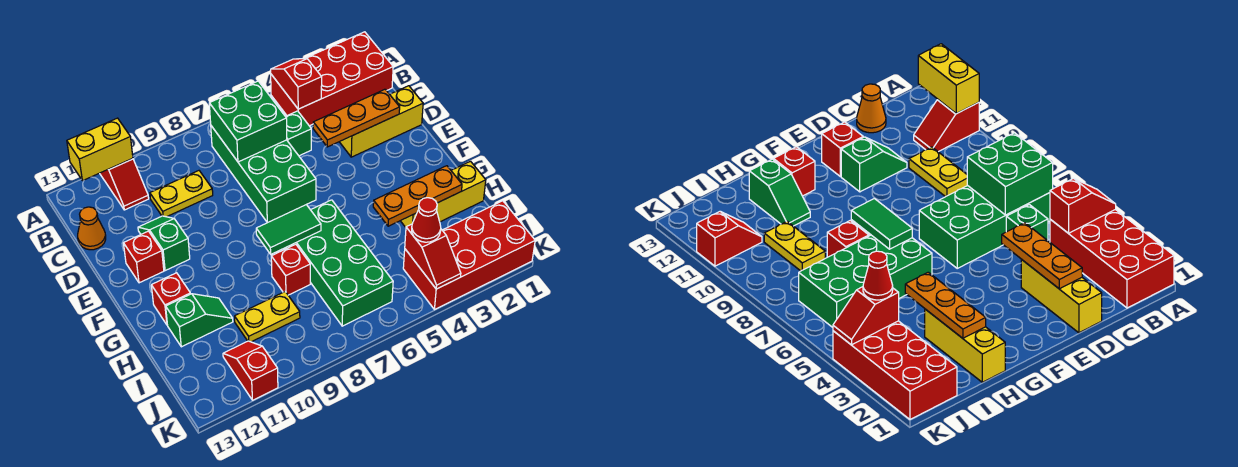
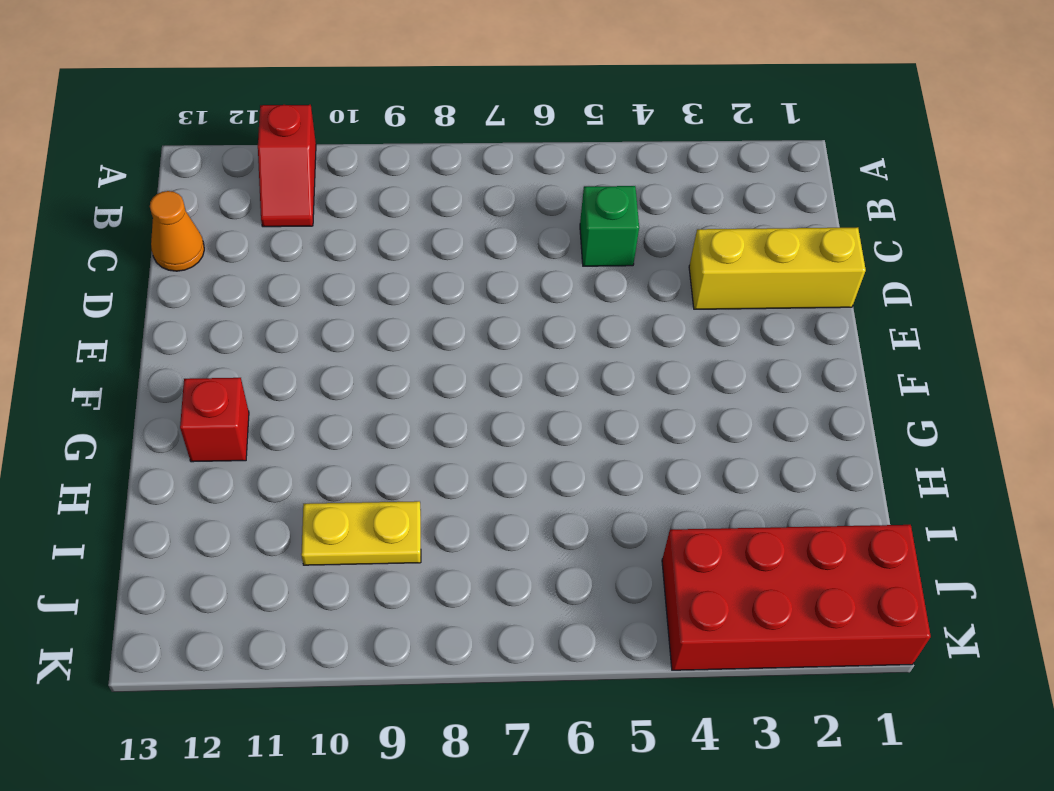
none -> red brick A1:B4 level 1
none -> green brick B6:E7 level 1
none -> yellow plate C9:C10 level 1

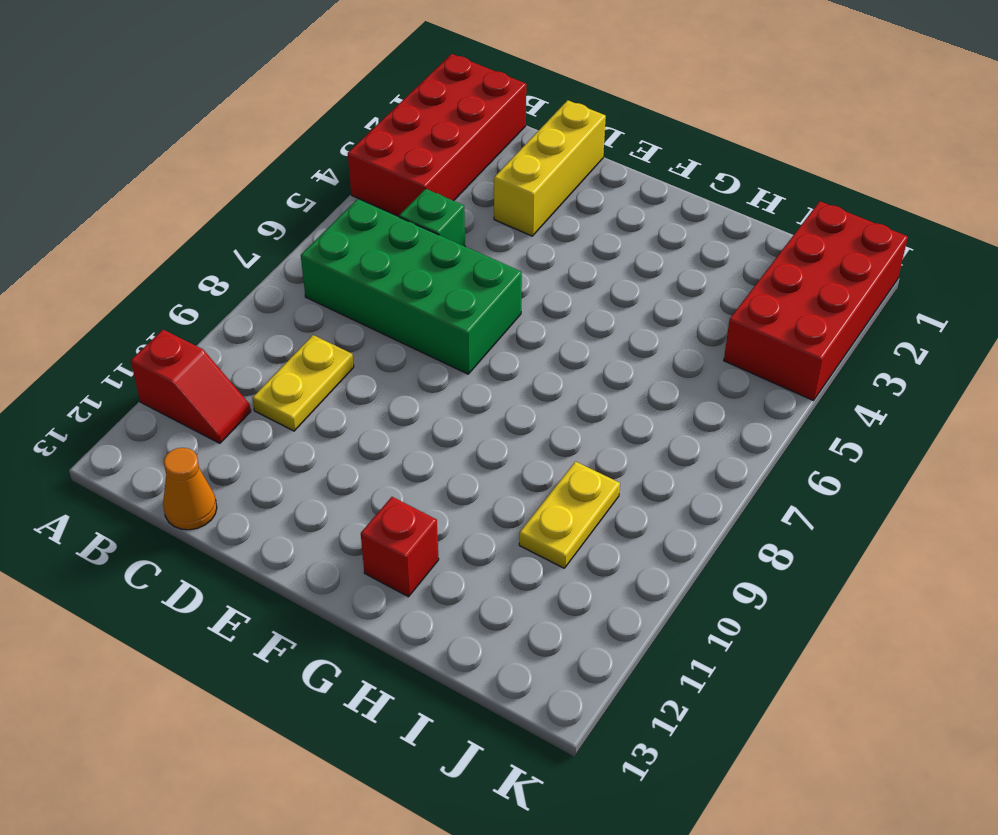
none -> green slope D11:E11 level 1 top E
none -> red brick E12 level 1
none -> green brick G6:J7 level 1

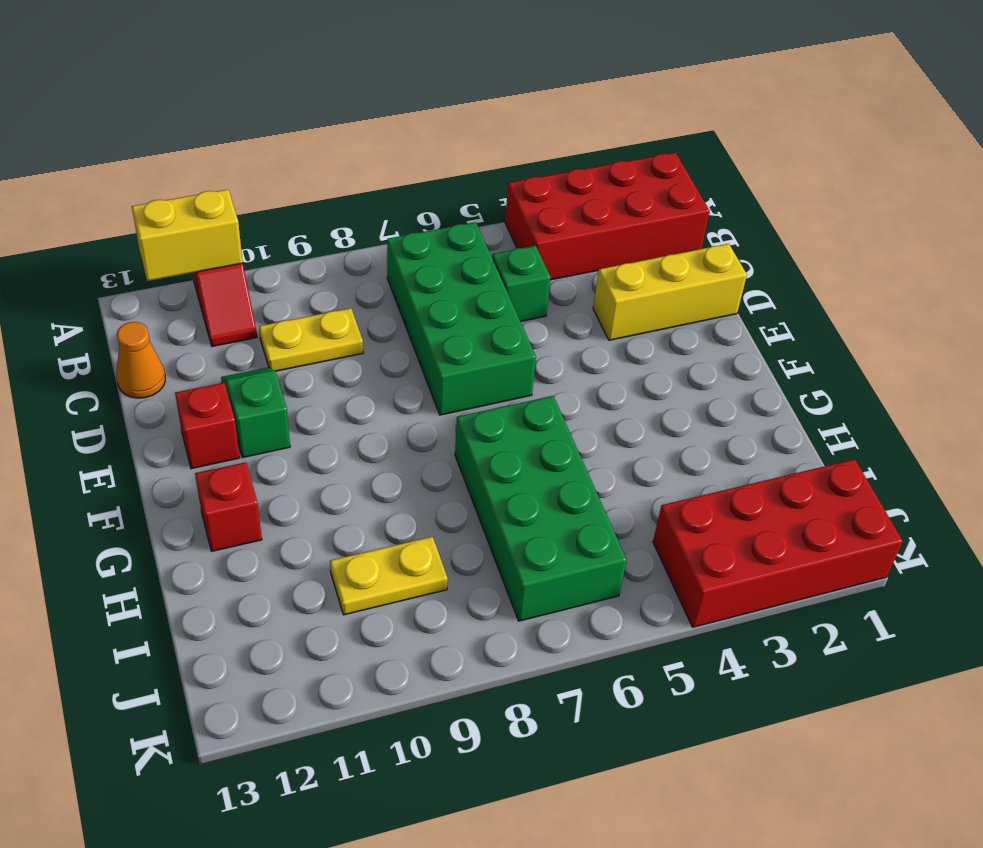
none -> yellow brick H1:H3 level 1
none -> red brick H8 level 1
none -> green slope H11:H12 level 1 top 12

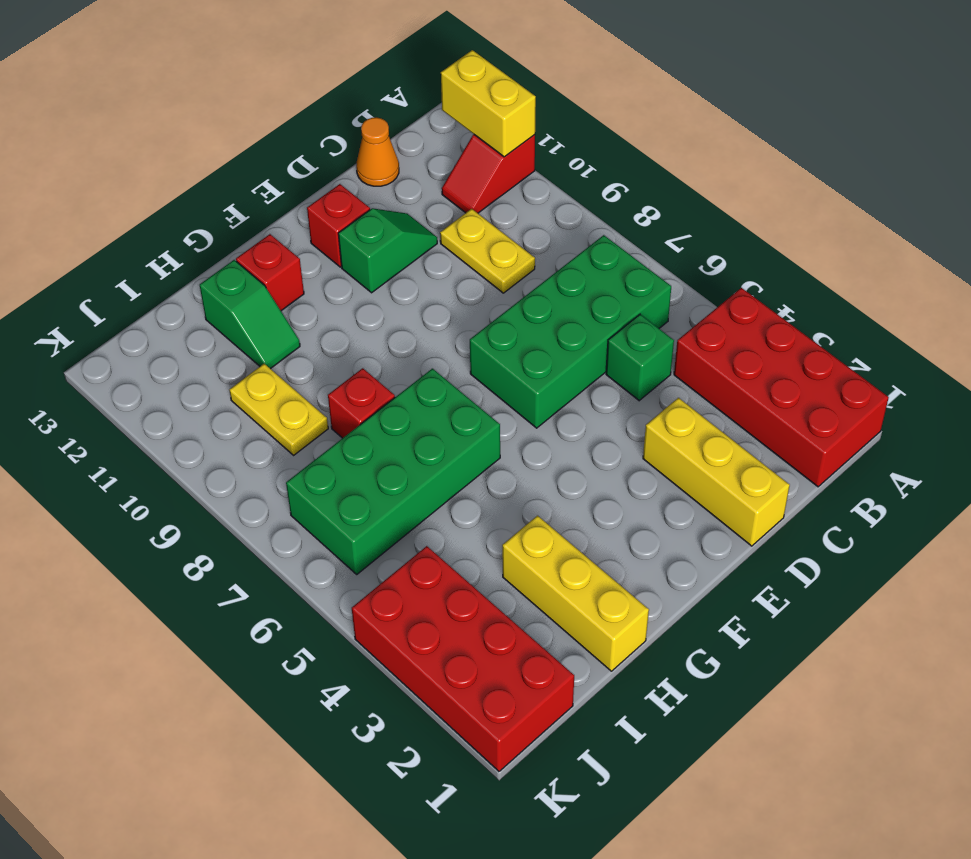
none -> red slope J11:K11 level 1 top K
none -> red slope A4:B4 level 2 top B
none -> green brick B6:C7 level 2

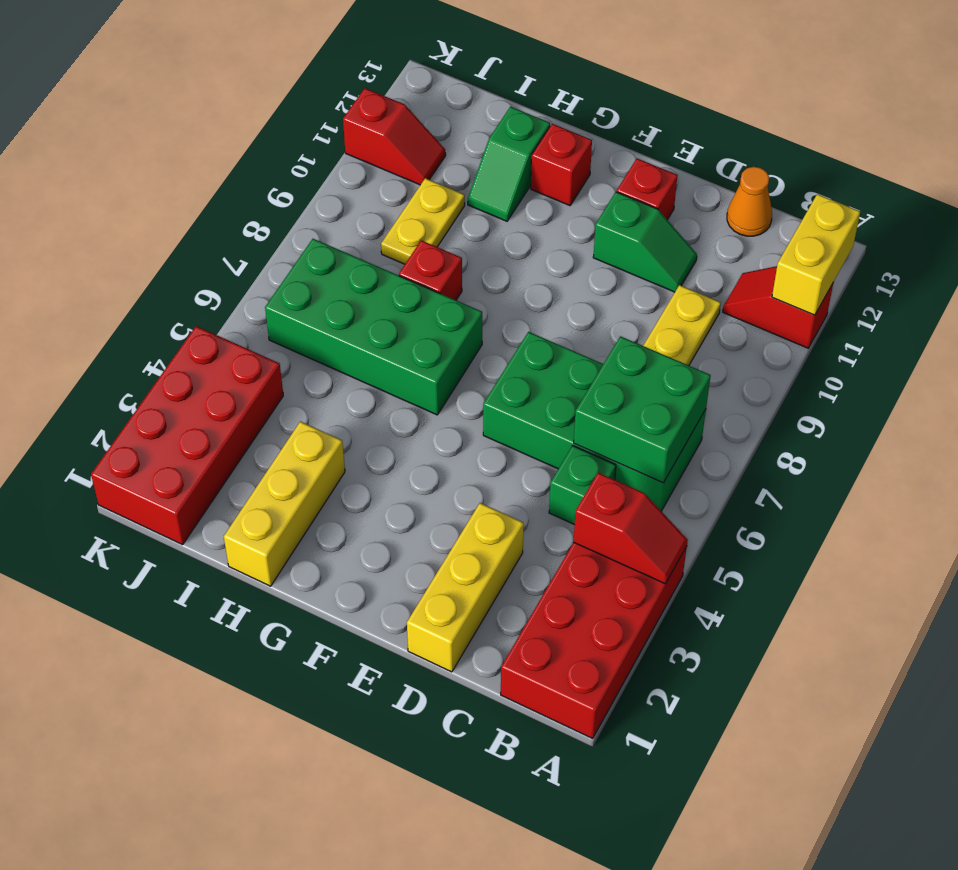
none -> orange plate D2:D4 level 2
none -> green tile G7:G8 level 2
none -> orange plate H2:H4 level 2

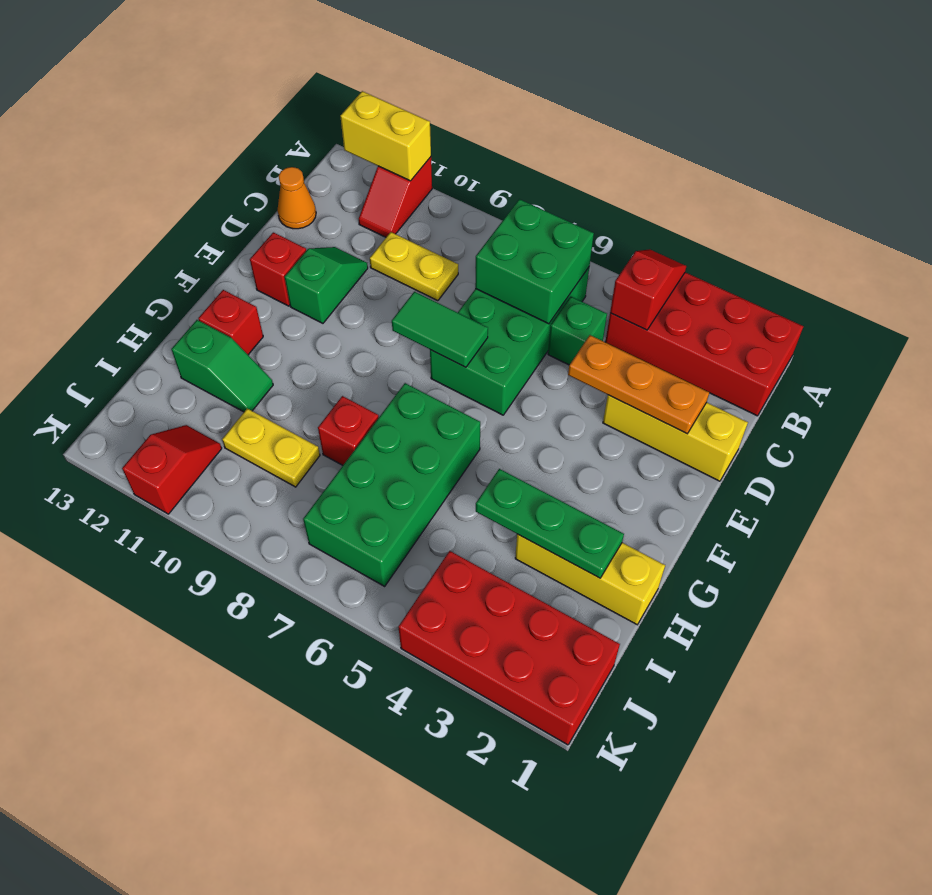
green tile E7:E8 level 2 -> green tile G7:G8 level 2
green plate H2:H4 level 2 -> orange plate H2:H4 level 2
none -> red slope J4:K4 level 2 top J
none -> red cone J4 level 3

